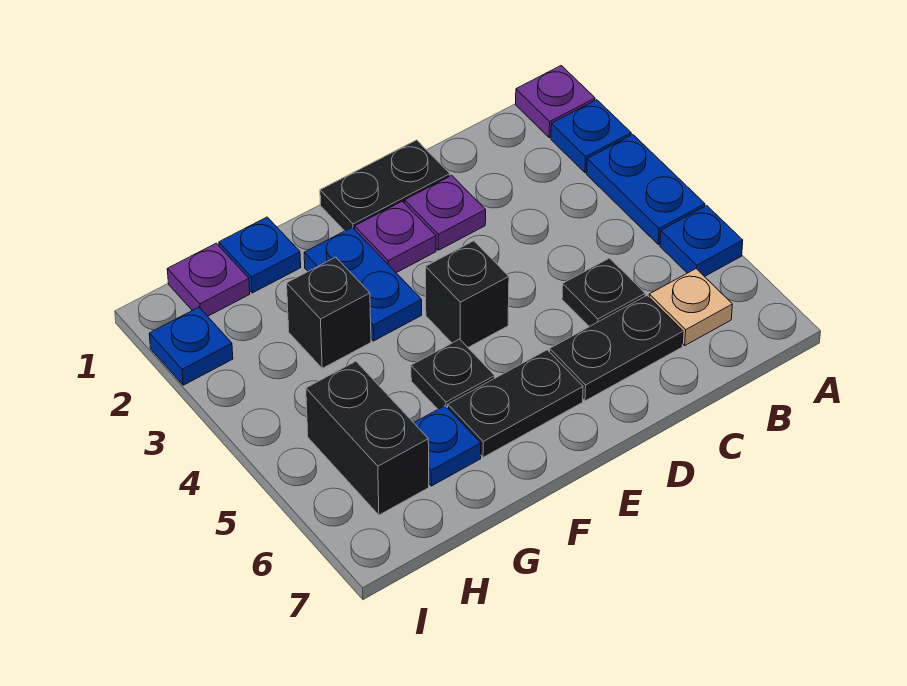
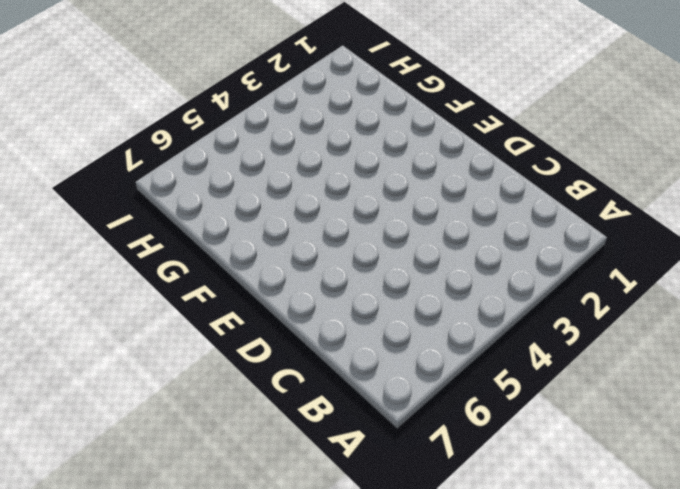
none -> purple plate A1 level 1
none -> blue plate A2 level 1
none -> blue plate A3:A4 level 1

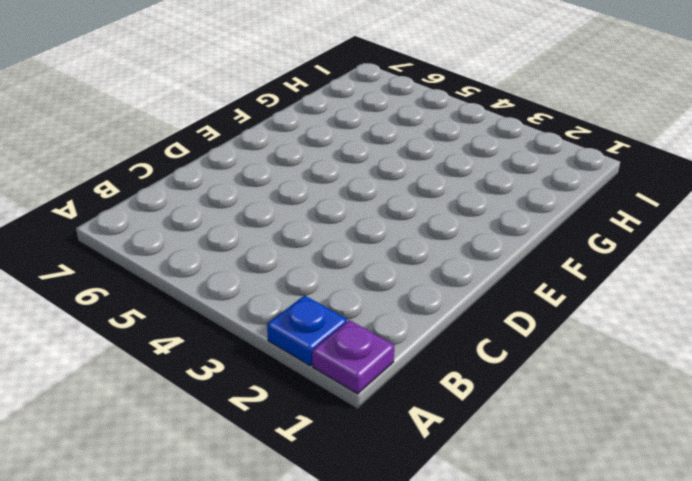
none -> blue plate A3:A4 level 1
none -> blue plate A5 level 1
none -> tan plate B6 level 1

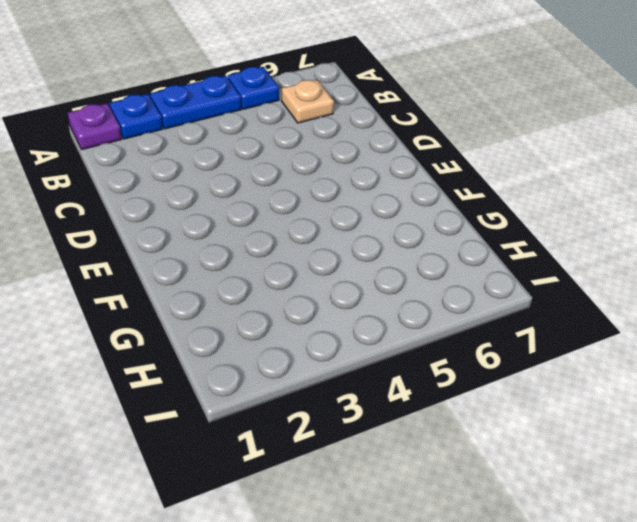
none -> black plate C5 level 1
none -> black plate C6:D6 level 1
none -> black plate D1:E1 level 1

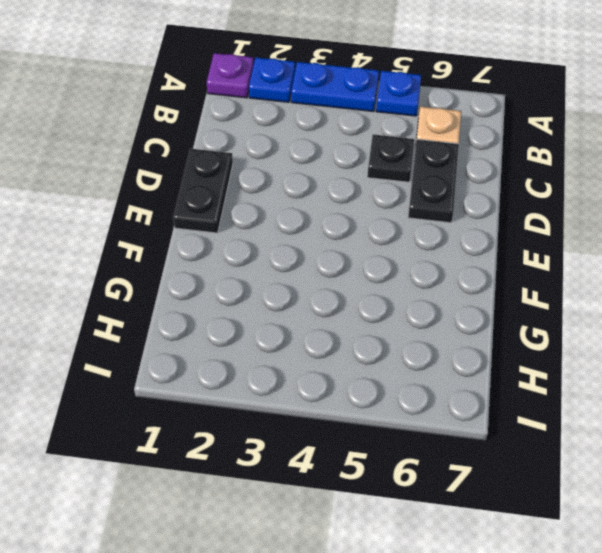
none -> purple plate D2 level 1
none -> purple plate E2 level 1
none -> black brick E4 level 1

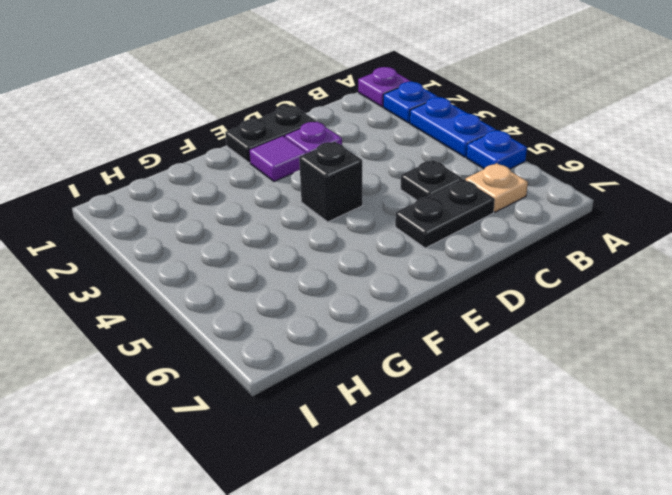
purple tile E2 level 1 -> purple plate E2 level 1
none -> black plate E6:F6 level 1
none -> blue plate F2:F3 level 1
none -> black plate F5 level 1

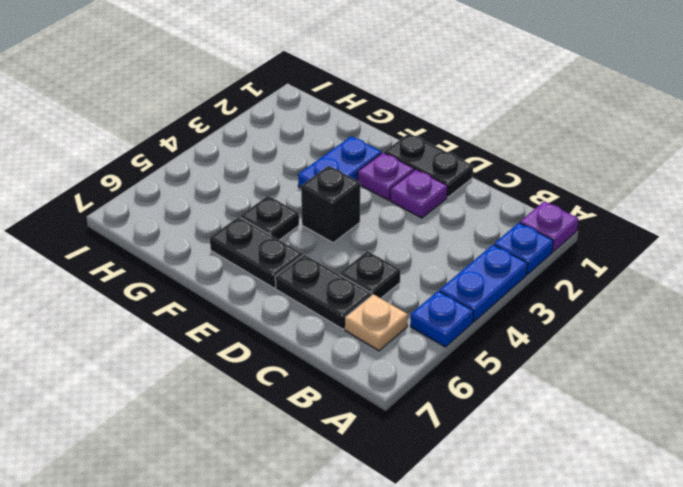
none -> blue plate G1 level 1
none -> black brick G3 level 1
none -> blue plate G6 level 1

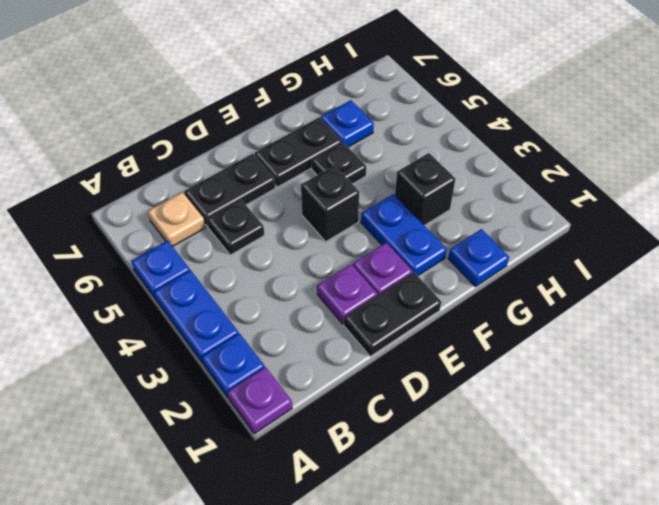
none -> purple plate H1 level 1
none -> black brick H5:H6 level 1
none -> blue plate I2 level 1

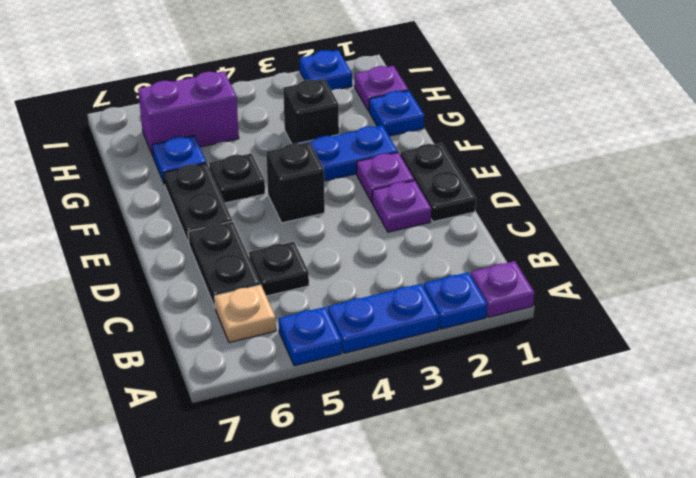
purple brick H5:H6 level 1 -> black brick H5:H6 level 1

